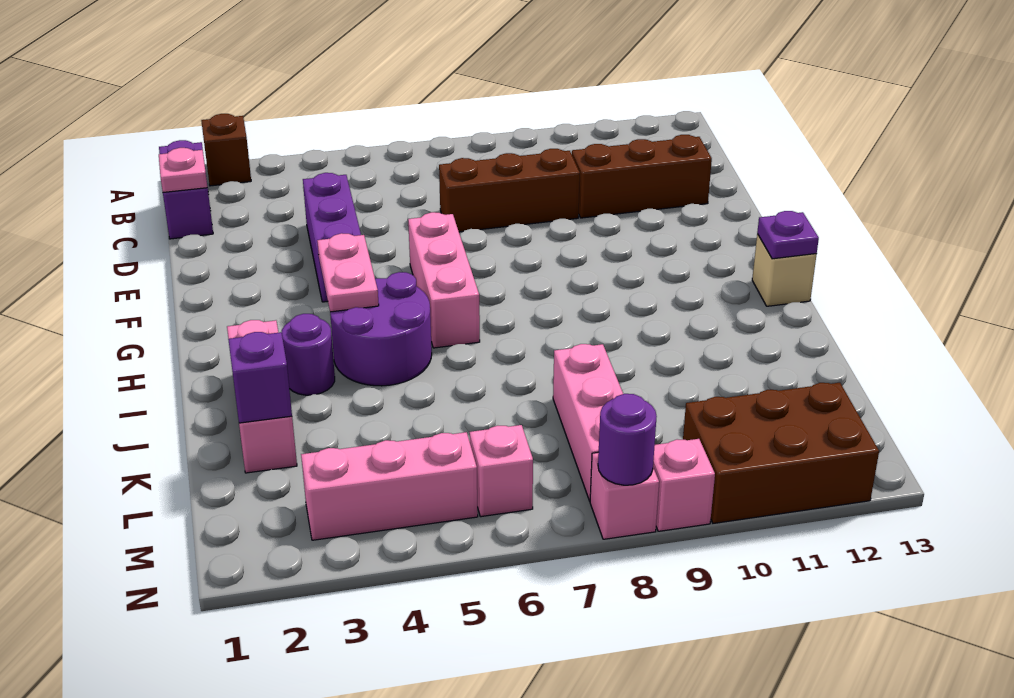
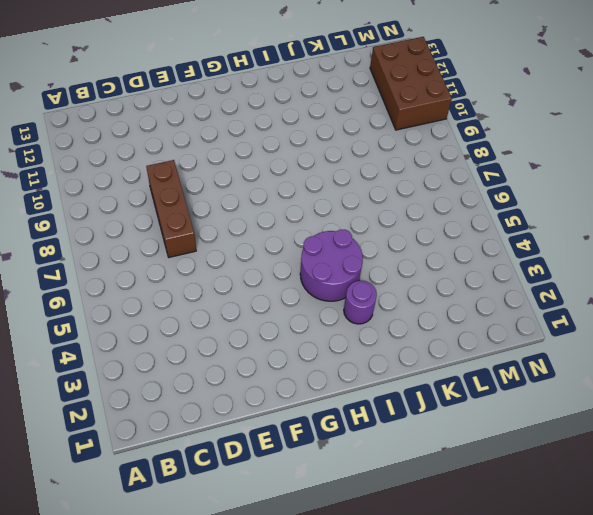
none -> brown brick A2 level 1
none -> purple brick B1:C1 level 1
none -> purple brick D4:F4 level 1

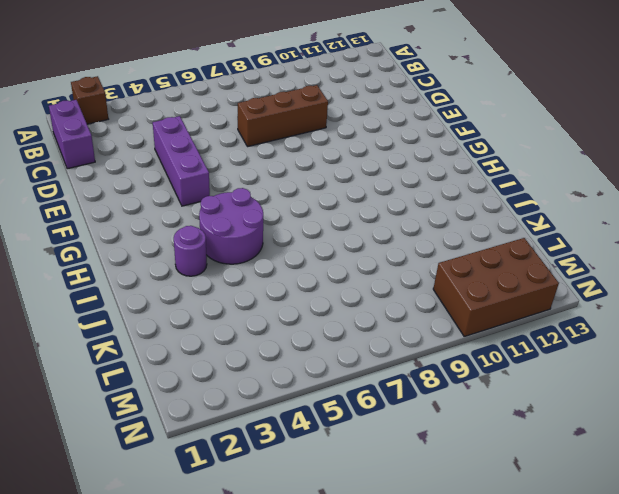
none -> brown brick D10:D12 level 1
none -> pink brick F6:H6 level 1
none -> tan brick H13 level 1

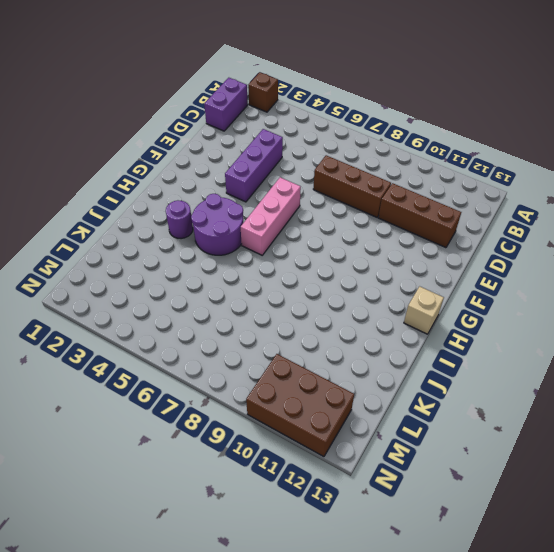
none -> pink brick I2:K2 level 1
none -> pink brick K8:M8 level 1
none -> pink brick M3:M5 level 1

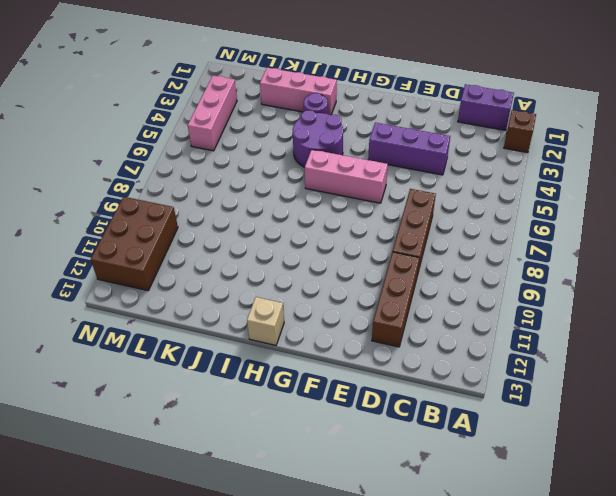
none -> pink brick K8:M8 level 1
none -> pink brick M6 level 1
none -> pink brick N8 level 1

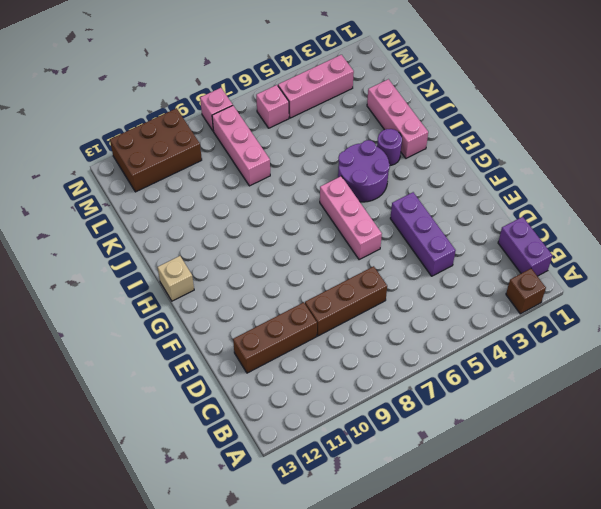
none -> pink brick N9 level 1
none -> pink plate C1 level 2
none -> pink plate G4:H4 level 2

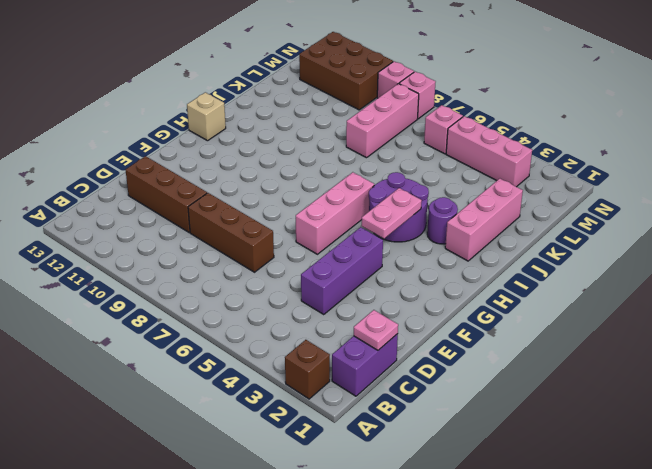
none -> purple plate H13 level 2
none -> purple brick K2 level 2
none -> purple round brick N8 level 2

